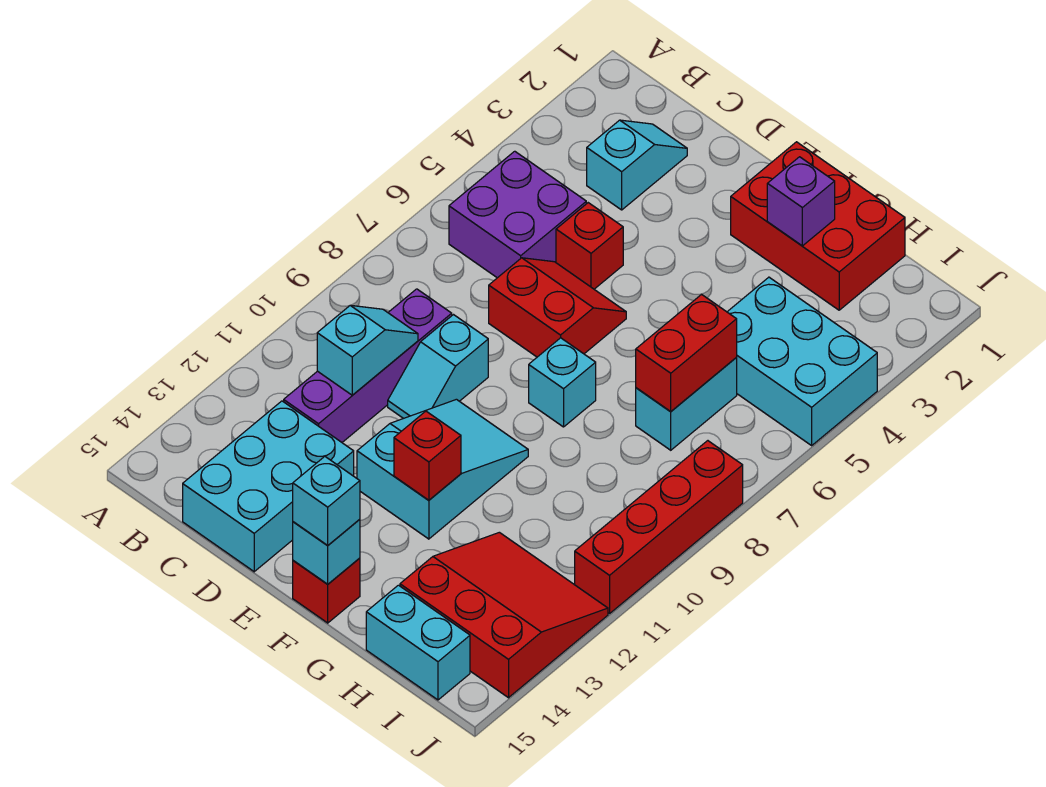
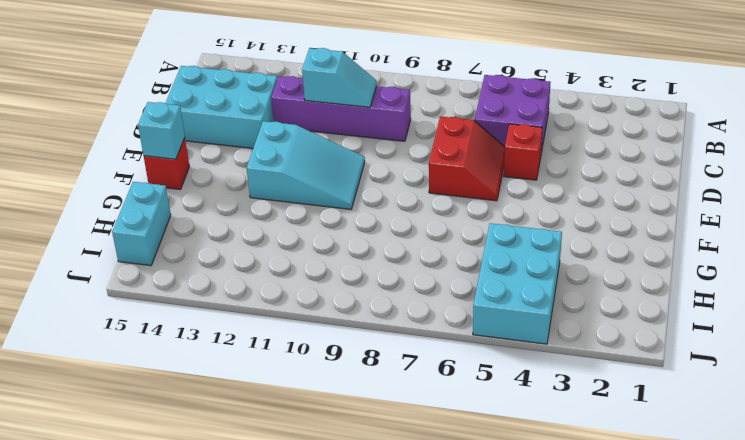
none -> cyan slope C2:C3 level 1 top 3
none -> cyan slope D9:D10 level 1 top 9
none -> red brick F1:H2 level 1

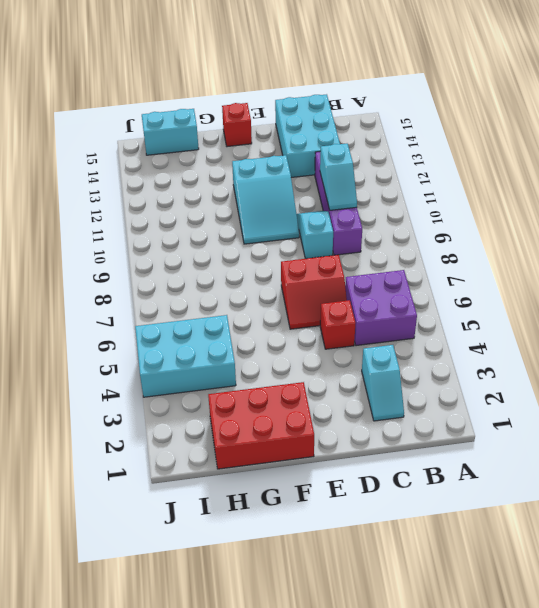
none -> cyan brick F8 level 1
none -> cyan brick H6:H7 level 1
none -> red slope H12:J14 level 1 top 14

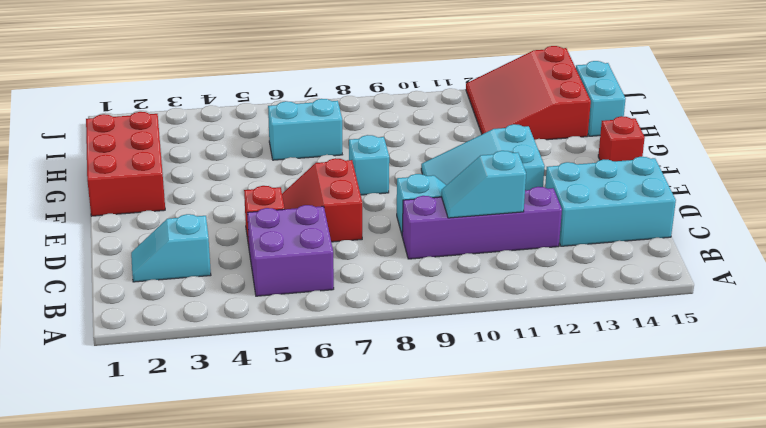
none -> cyan brick H4:J5 level 1
none -> red brick J8:J11 level 1
none -> red brick F12 level 2

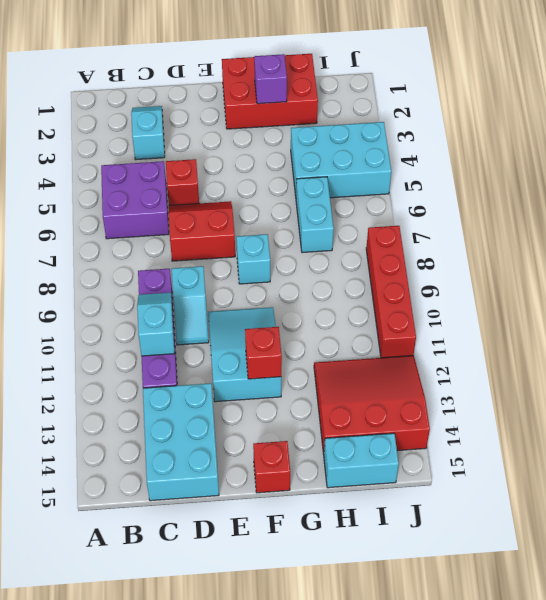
none -> cyan brick F15 level 2
none -> red brick H6:H7 level 2
none -> cyan brick F15 level 3

